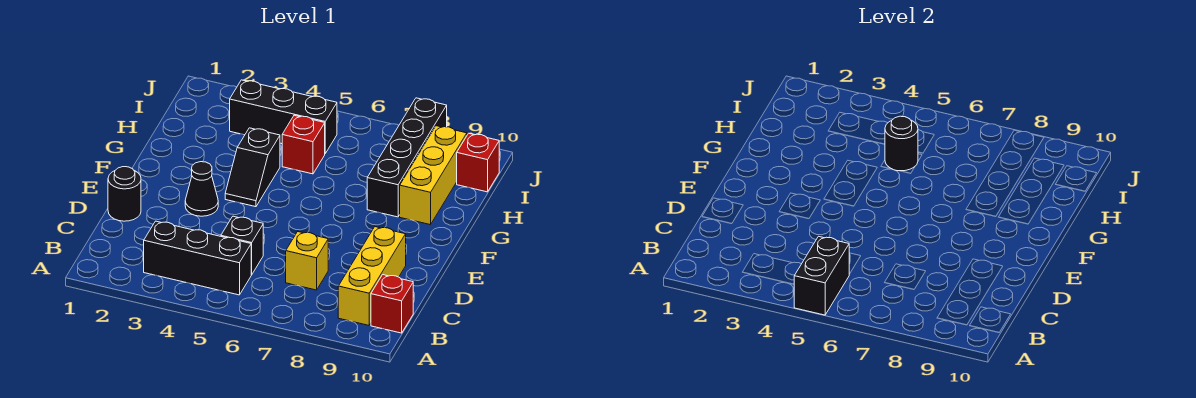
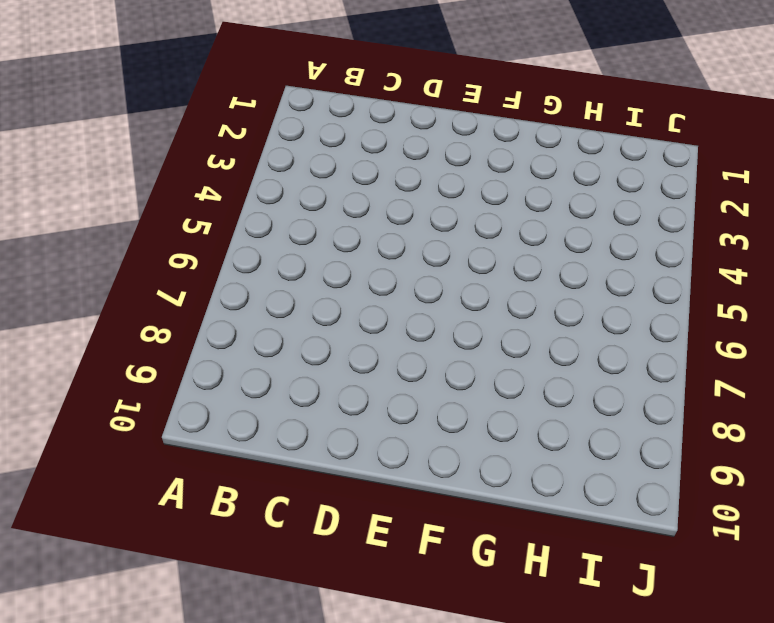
none -> black brick B3:B5 level 1
none -> yellow brick B9:D9 level 1
none -> red brick B10 level 1

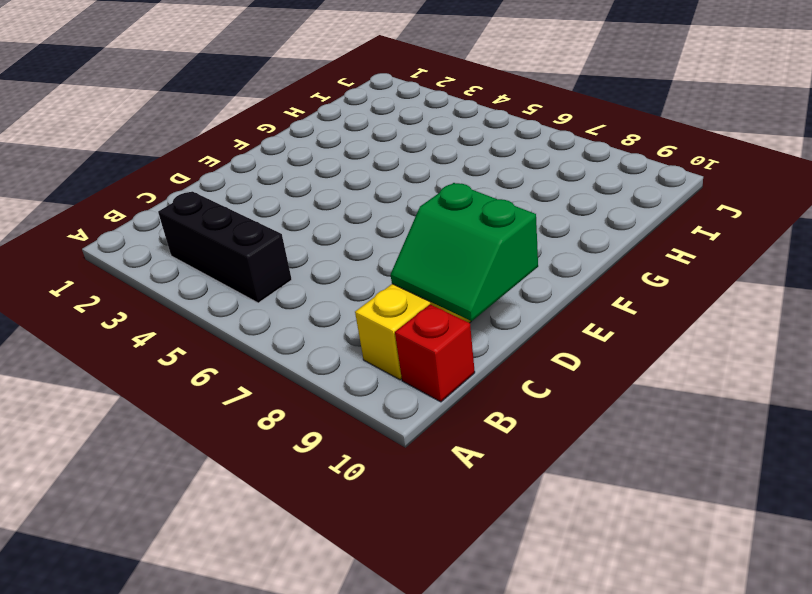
green slope C9:D10 level 2 top D -> none
none -> black brick C5 level 1
none -> yellow brick C7 level 1
none -> black round brick D1 level 1

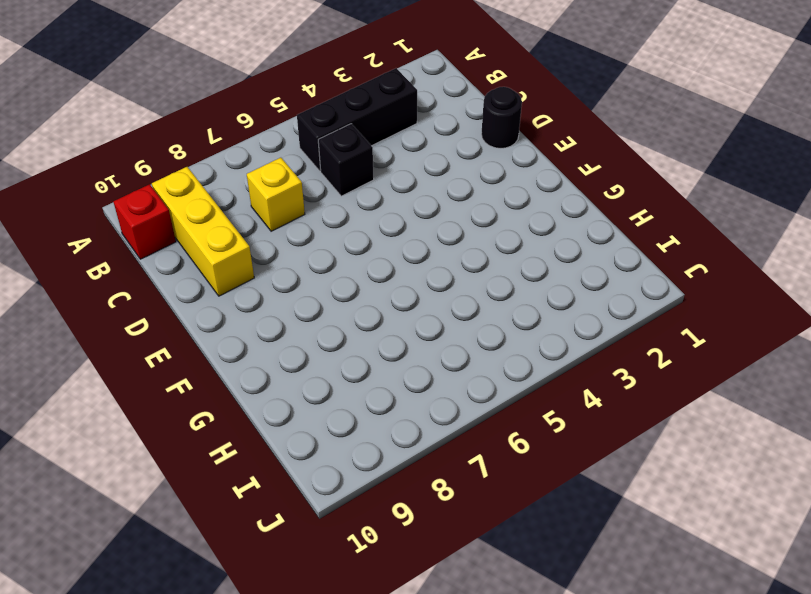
none -> black cone E3 level 1
none -> black slope F4:G4 level 1 top G
none -> black brick G8:J8 level 1

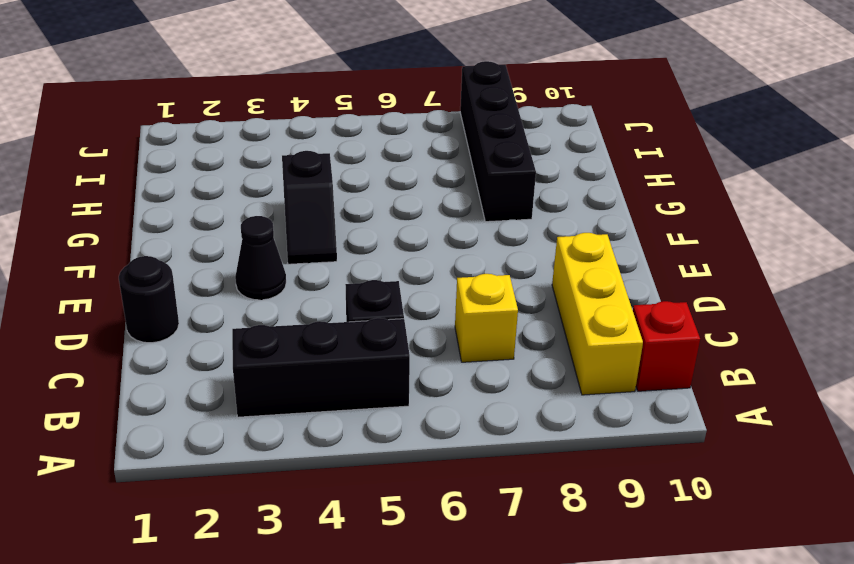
none -> yellow brick G9:I9 level 1
none -> red brick H5 level 1
none -> black brick I3:I5 level 1

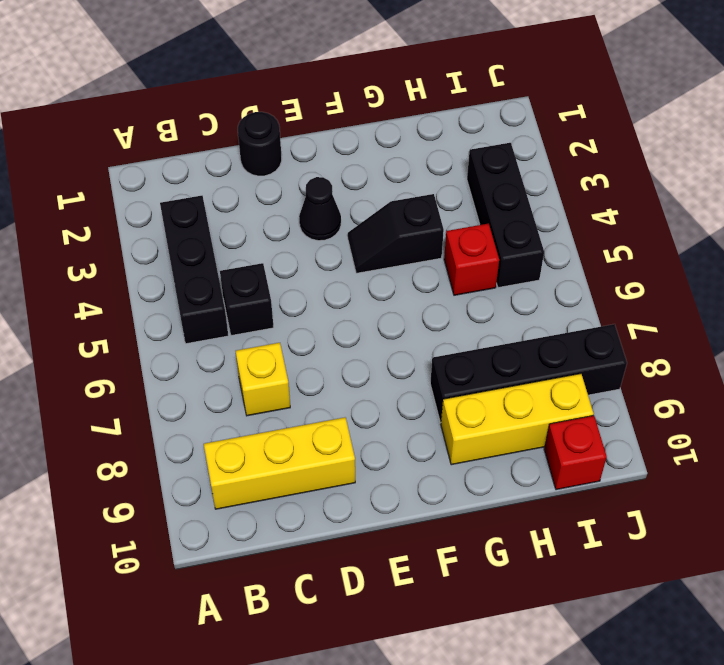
none -> red brick B10 level 1
none -> black brick A5:B5 level 2
none -> black round brick H5 level 2

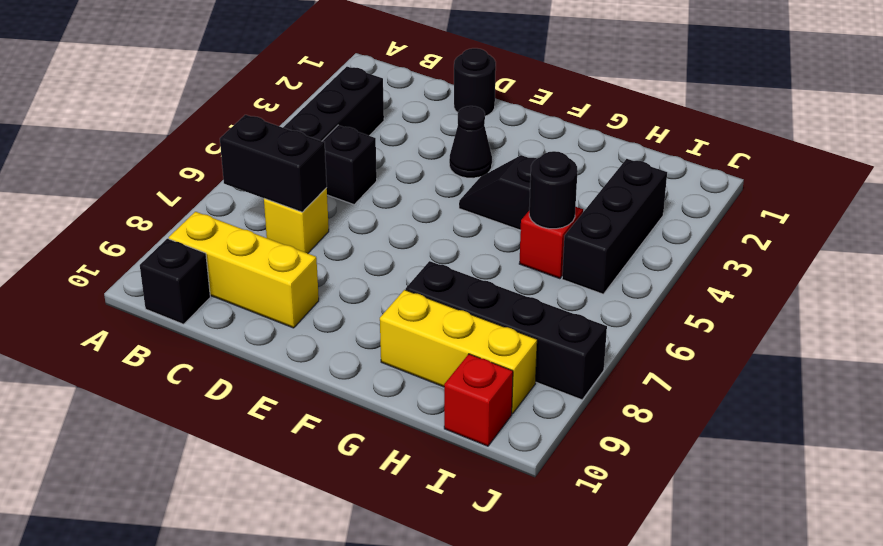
black brick B7:C7 level 2 -> black brick A5:B5 level 2
black brick B10 level 1 -> red brick B10 level 1

